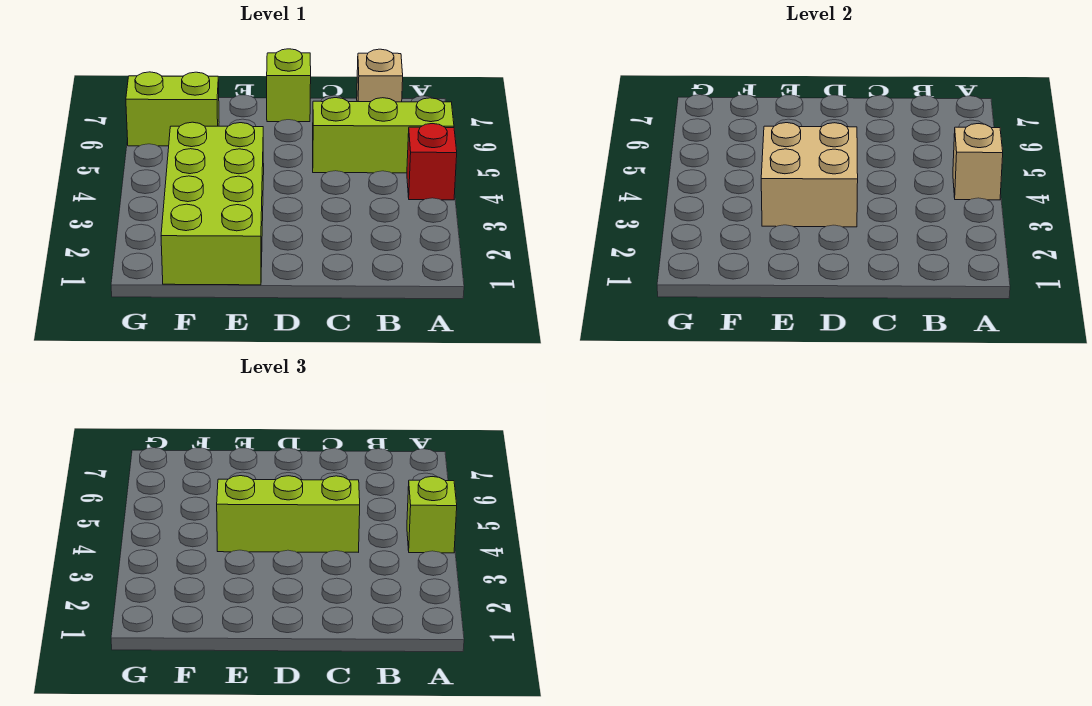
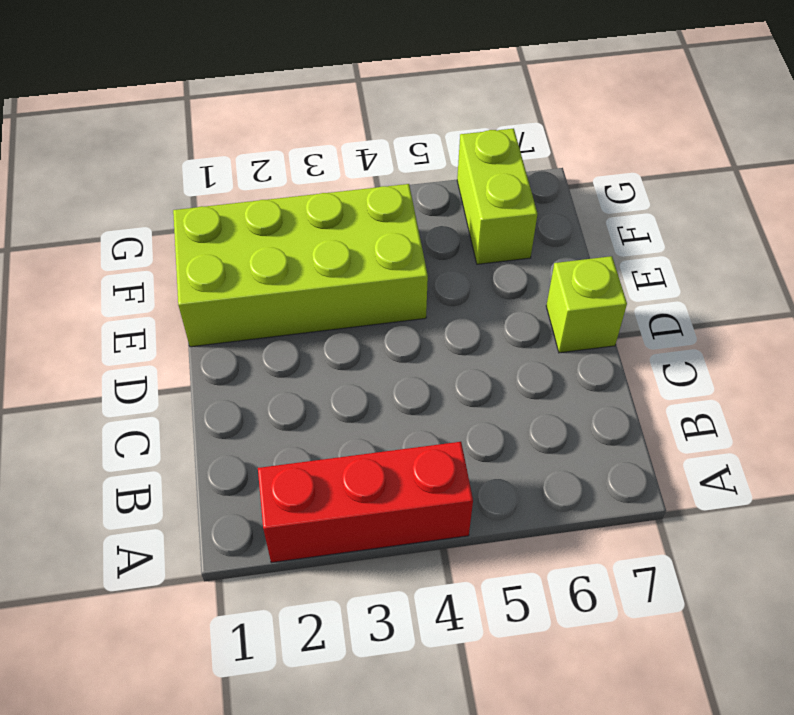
red brick A2:A4 level 1 -> red brick A4 level 1
none -> lime brick A5:C5 level 1
none -> tan brick B7 level 1

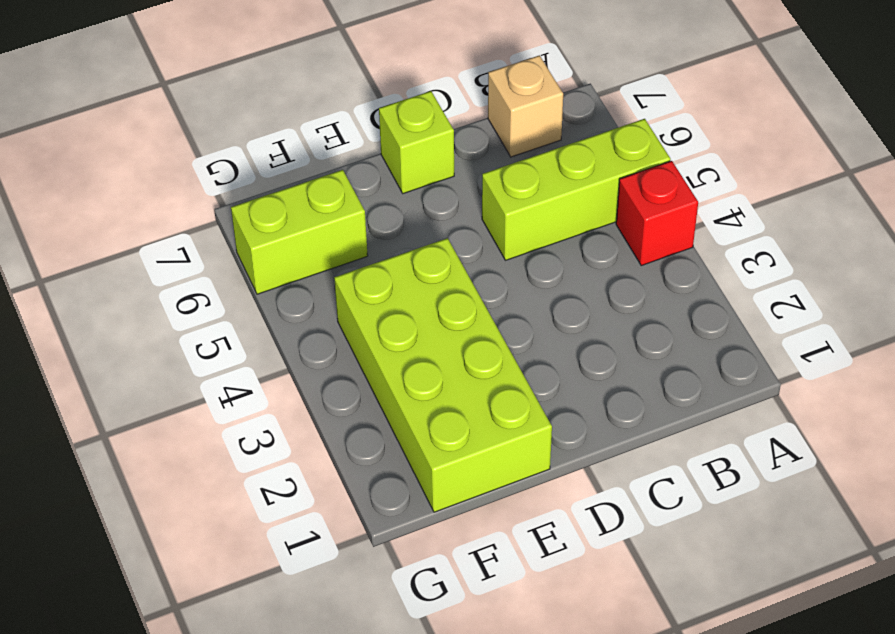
none -> tan brick A4 level 2
none -> tan brick D3:E4 level 2

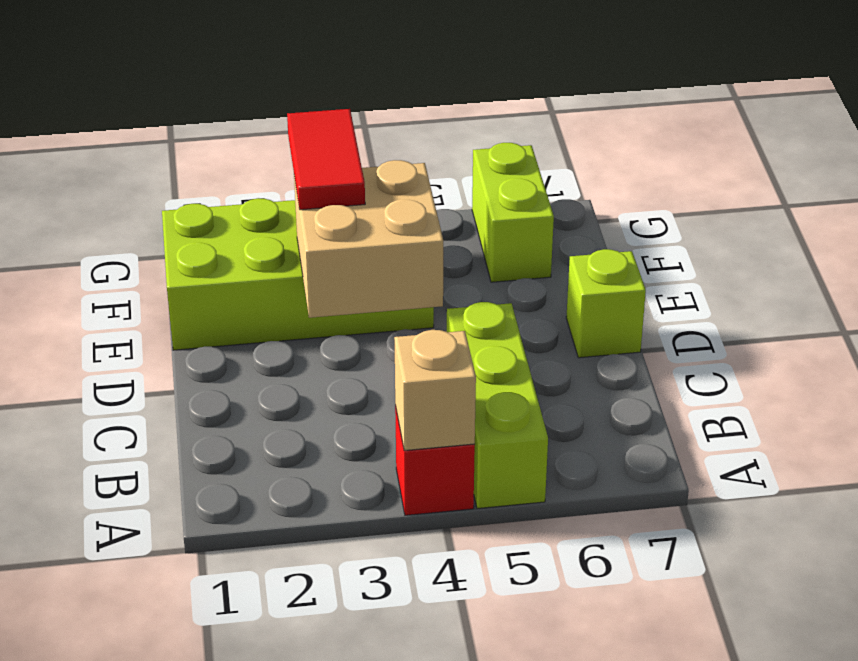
red tile E3:F3 level 3 -> none
none -> tan brick B7 level 1
none -> lime brick A4 level 3

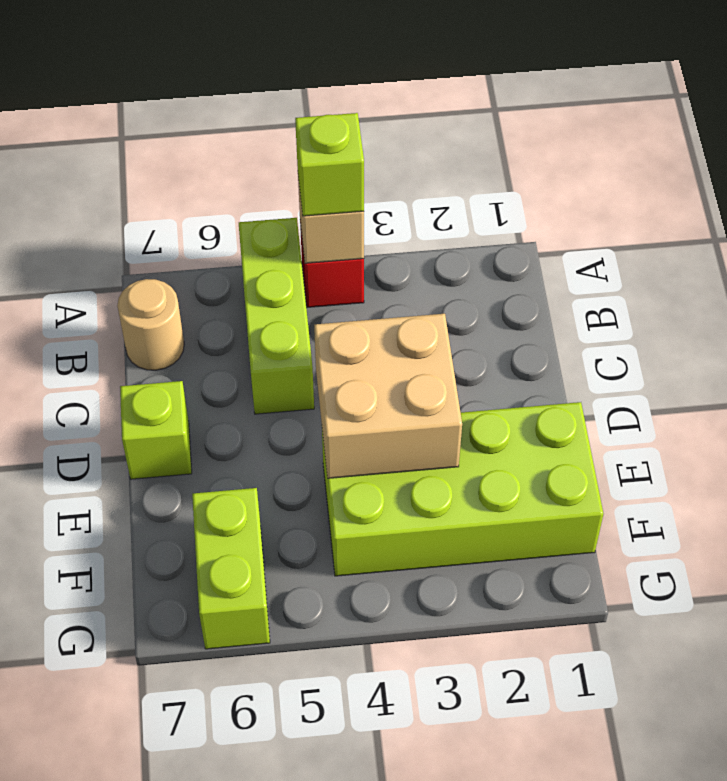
tan round brick B7 level 1 -> tan brick B7 level 1
none -> lime brick C4:E4 level 3

